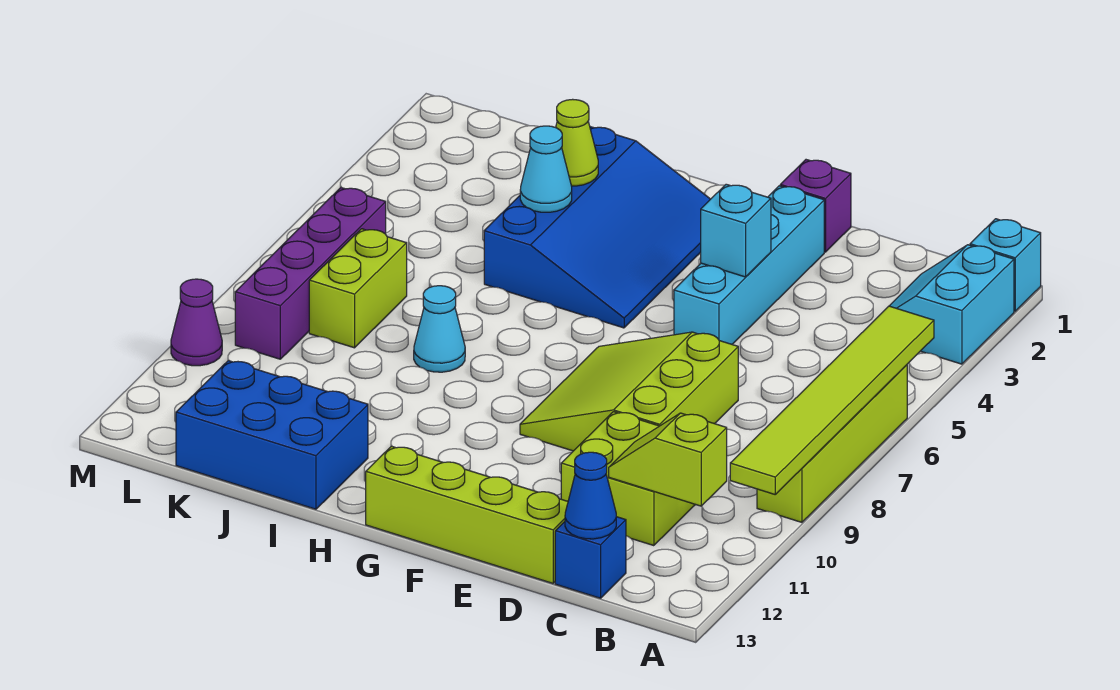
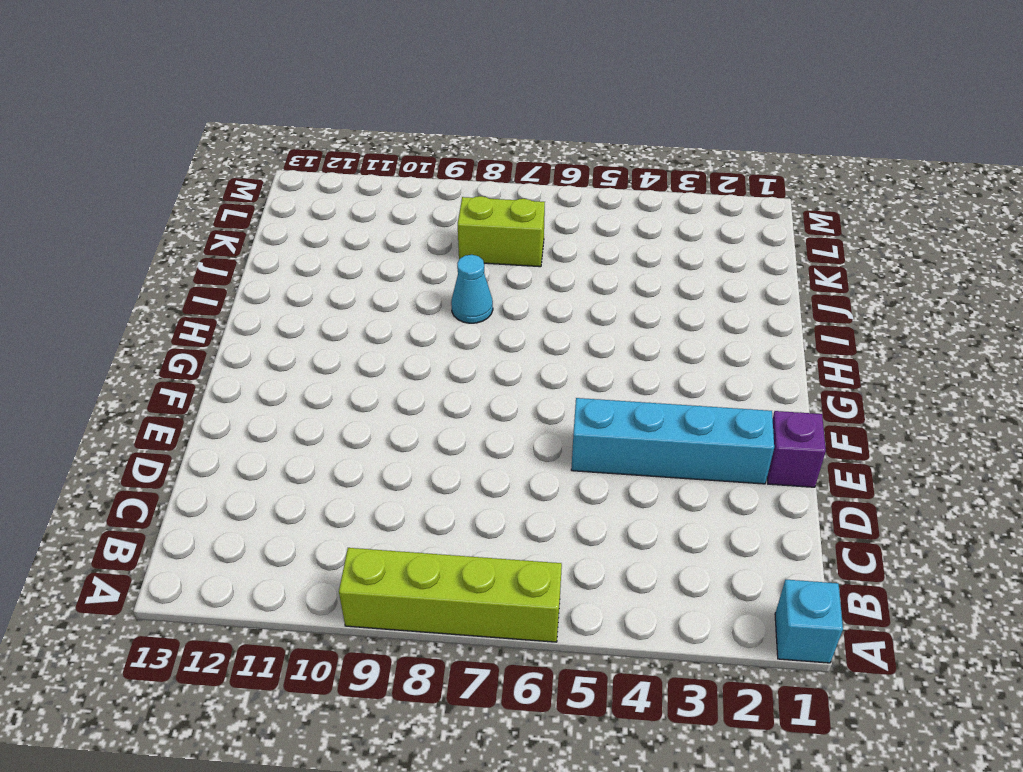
none -> cyan slope A2:B3 level 1 top A
none -> lime brick C10:D11 level 1
none -> blue brick C13 level 1

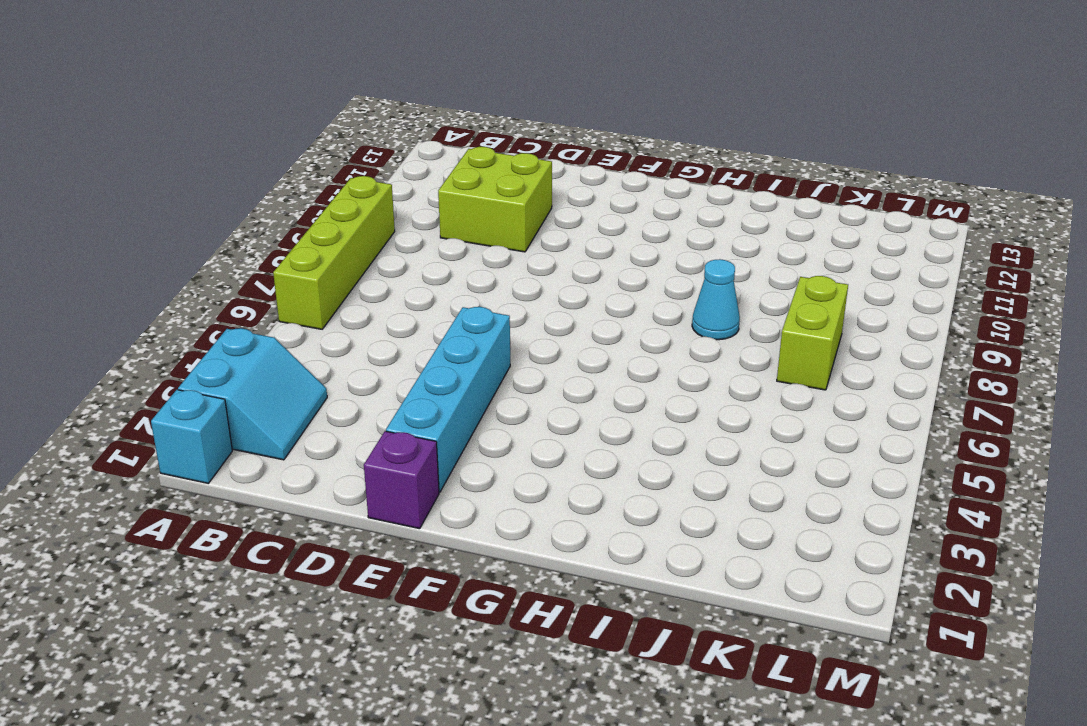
none -> blue brick C13 level 1
none -> lime slope D7:F9 level 1 top D
none -> lime brick D13:G13 level 1

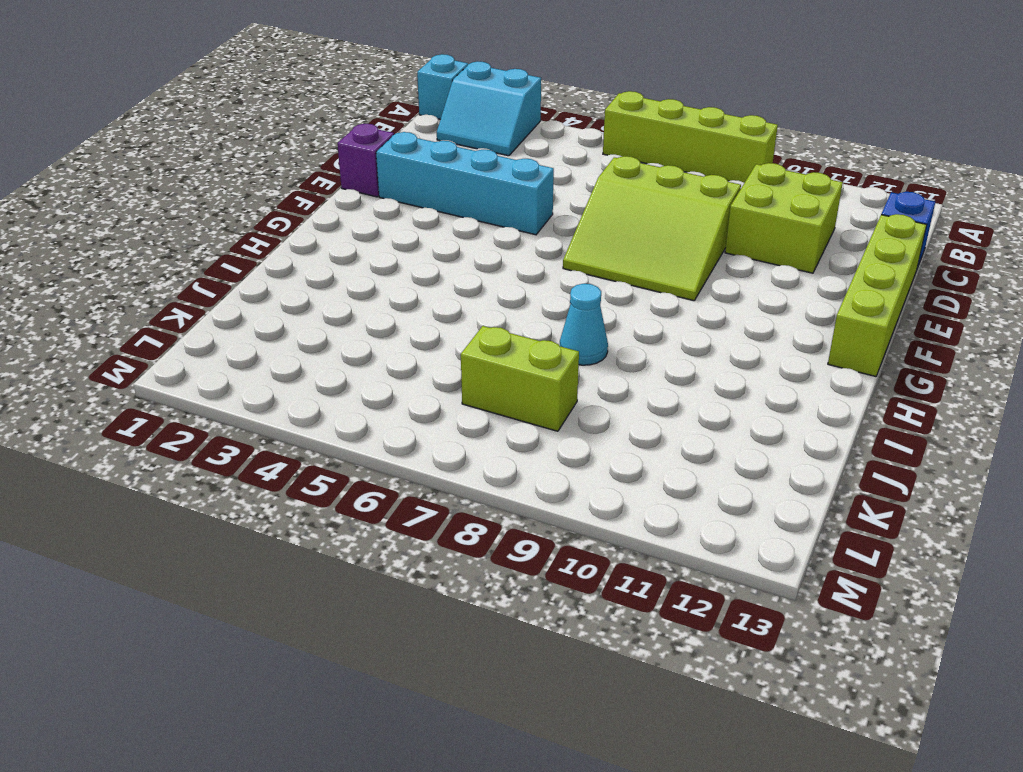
none -> blue slope G2:I5 level 1 top I
none -> blue brick I12:K13 level 1
none -> purple brick L6:L9 level 1

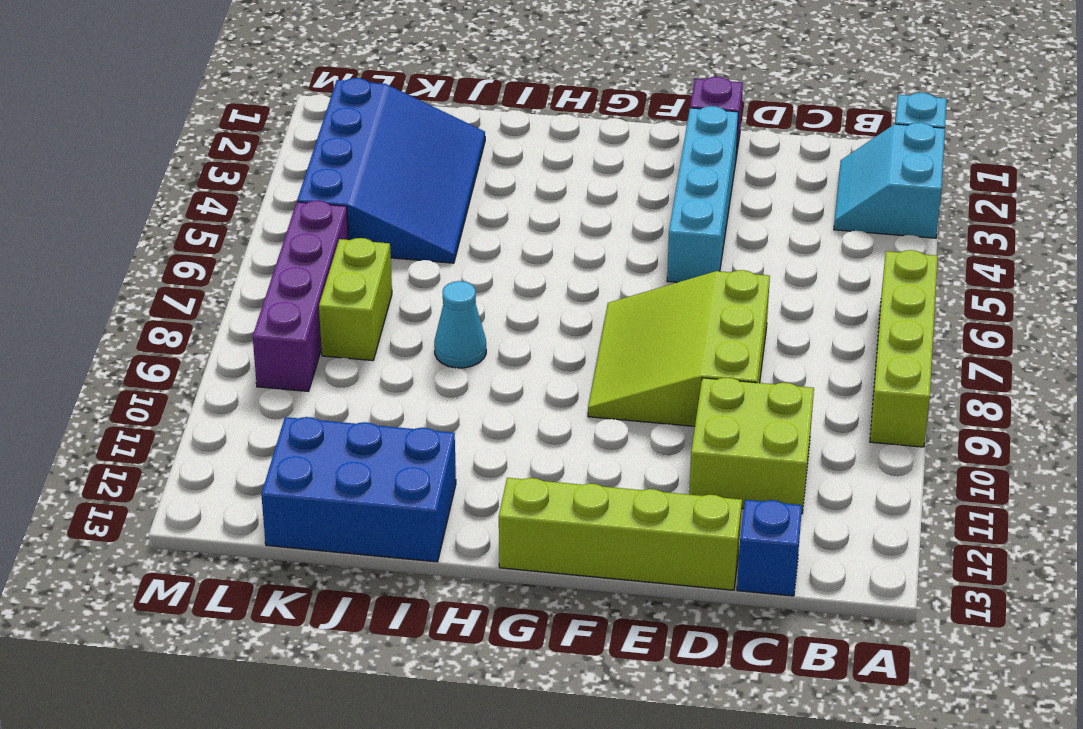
blue slope J2:L5 level 1 top L -> blue slope G2:I5 level 1 top I
none -> purple cone M10 level 1
none -> lime tile A5:A10 level 2
none -> lime slope B11:C11 level 2 top B

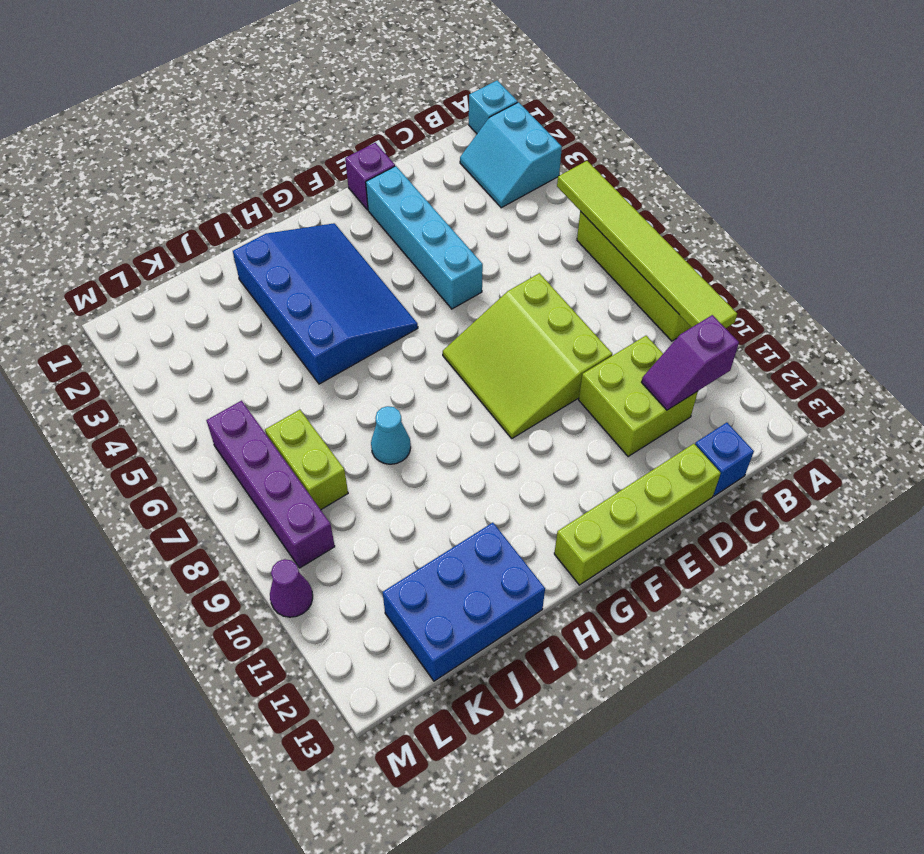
purple slope B11:C11 level 2 top B -> lime slope B11:C11 level 2 top B
none -> blue cone C13 level 2
none -> cyan brick E4 level 2
none -> lime cone I3 level 2

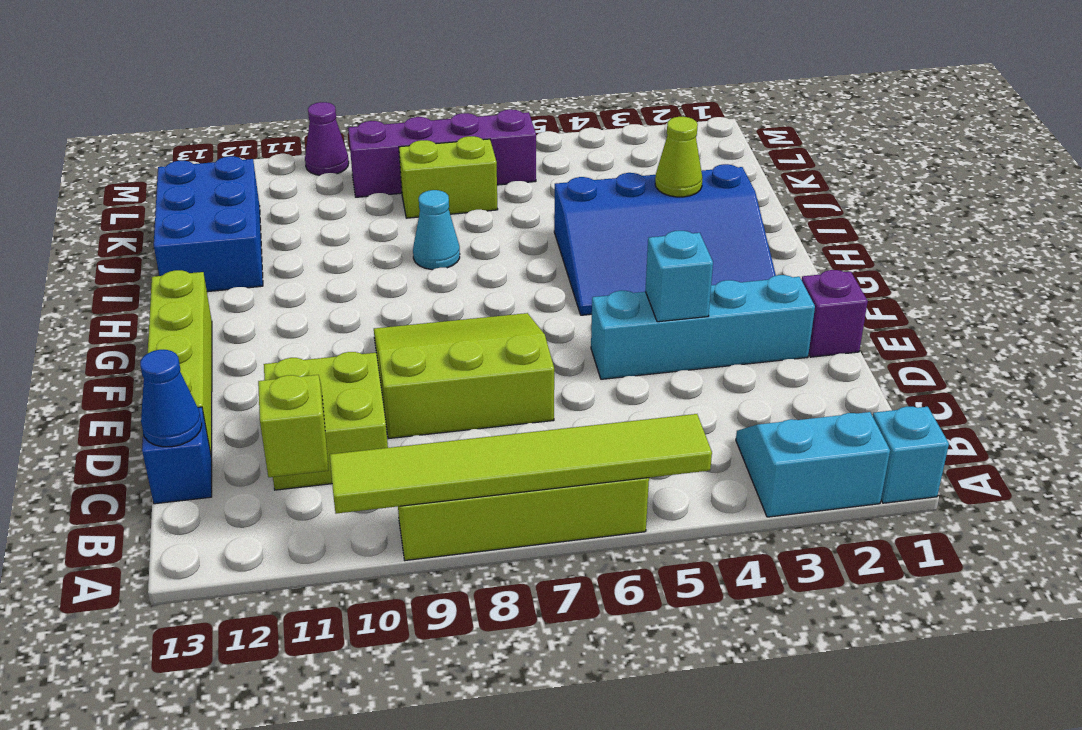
none -> cyan cone I4 level 2

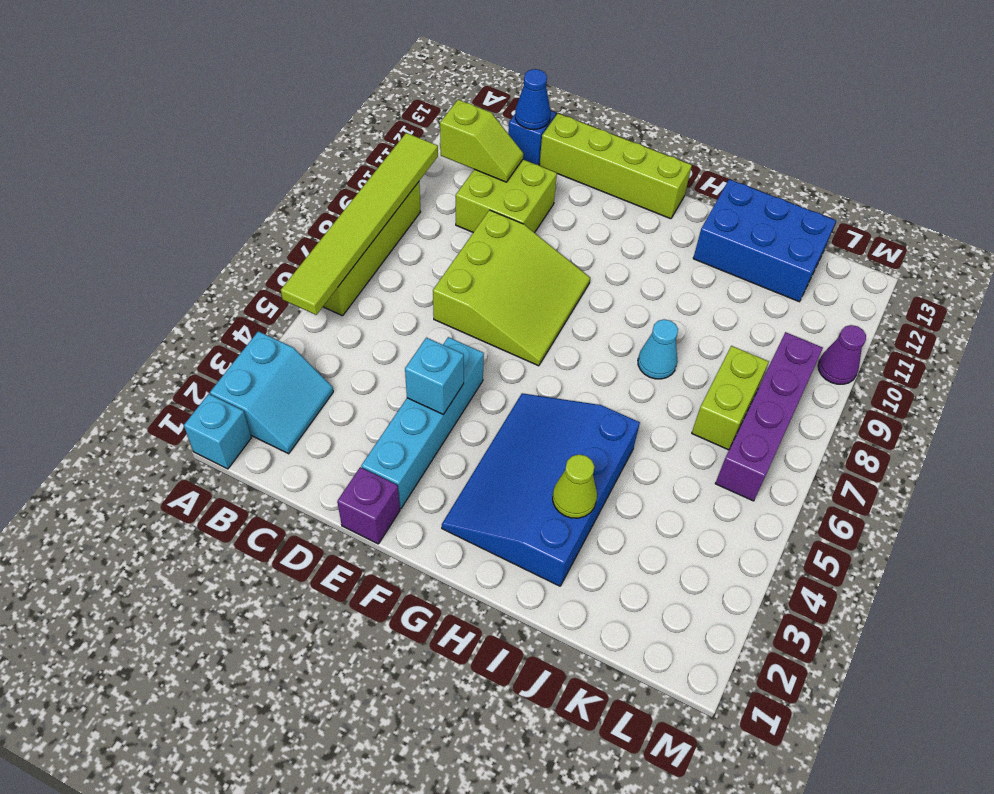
none -> cyan cone I4 level 2

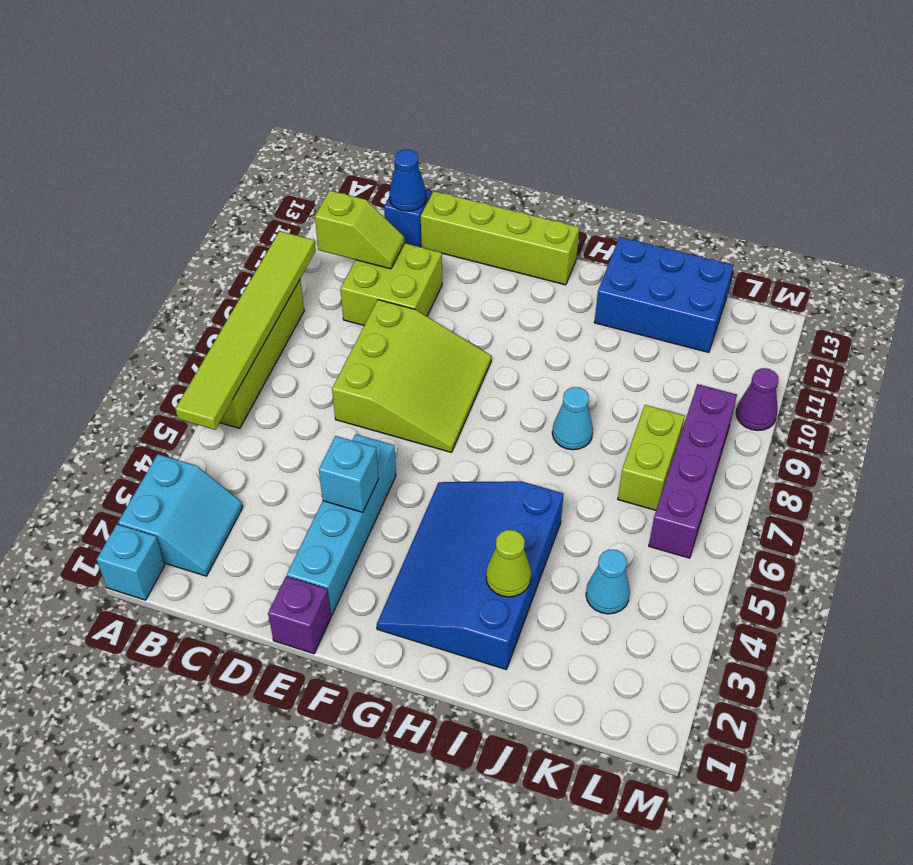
cyan cone K4 level 1 -> cyan cone I4 level 2

